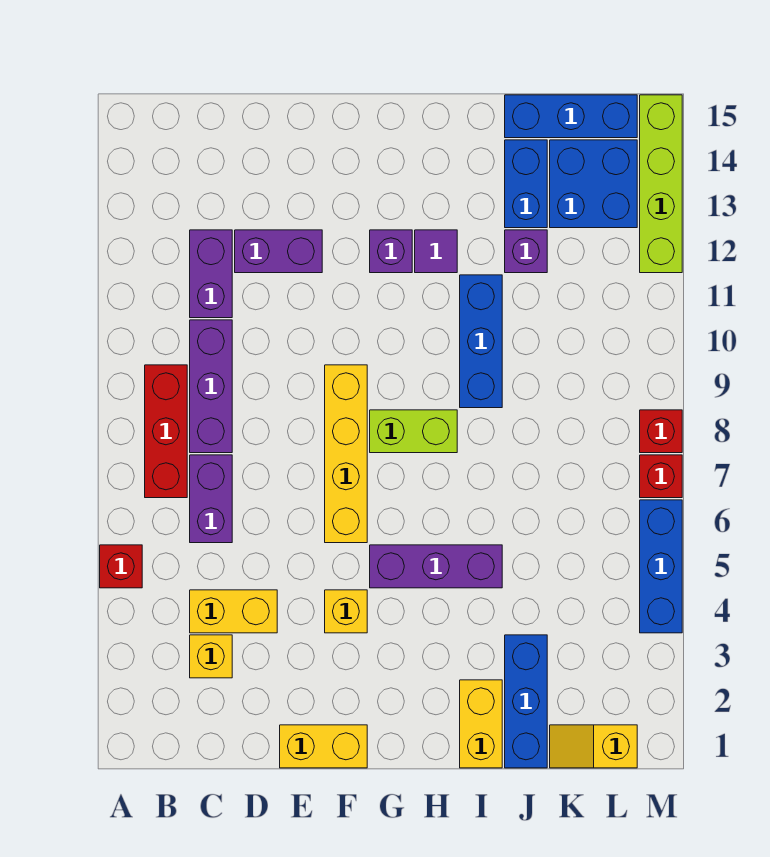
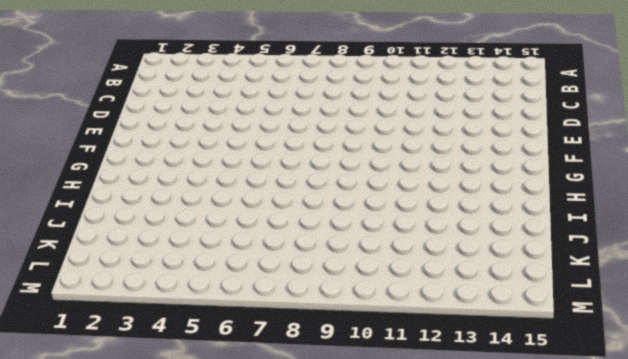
none -> red brick A5 level 1
none -> red brick B7:B9 level 1
none -> yellow brick C3 level 1

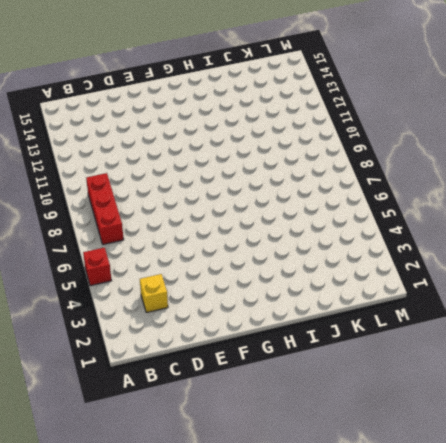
none -> yellow brick C4:D4 level 1
none -> purple brick C6:C7 level 1
none -> purple brick C8:C10 level 1

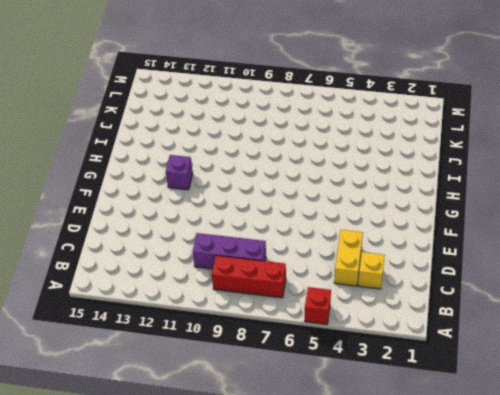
none -> purple brick C6:C7 level 1
none -> purple brick C11:C12 level 1
none -> purple brick D12:E12 level 1

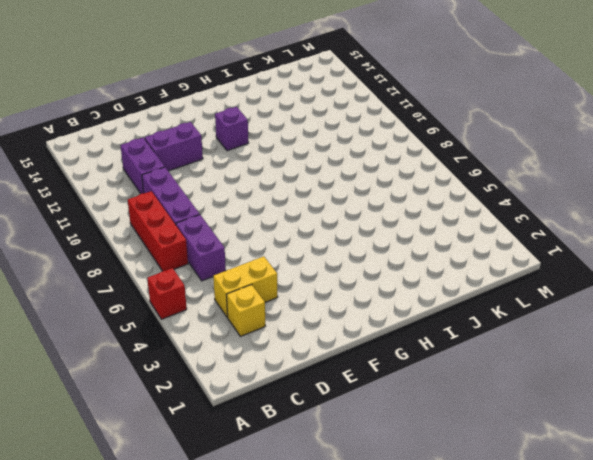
none -> yellow brick E1:F1 level 1
none -> yellow brick F4 level 1
none -> yellow brick F6:F9 level 1

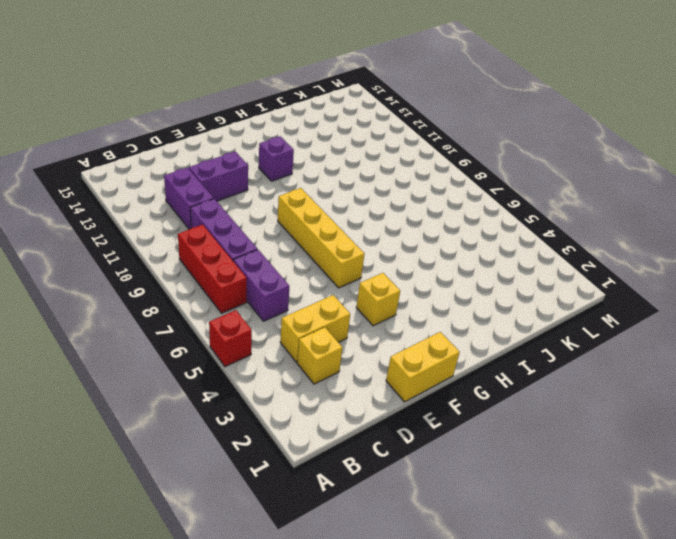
none -> purple brick G5:I5 level 1
none -> lime brick G8:H8 level 1
none -> purple tile H12 level 1

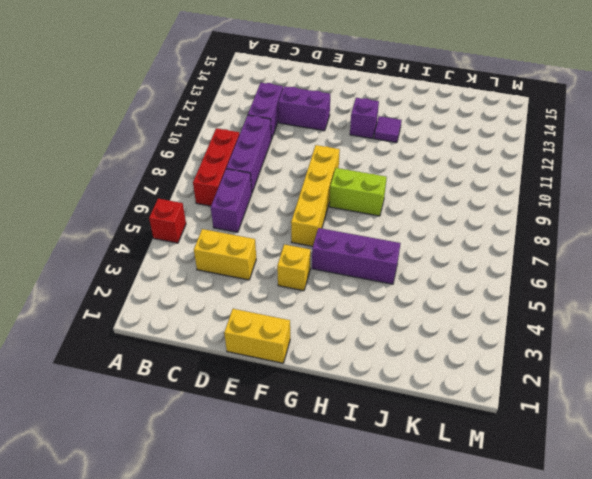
none -> yellow brick C3 level 1
none -> yellow brick I1:I2 level 1
none -> blue brick I9:I11 level 1

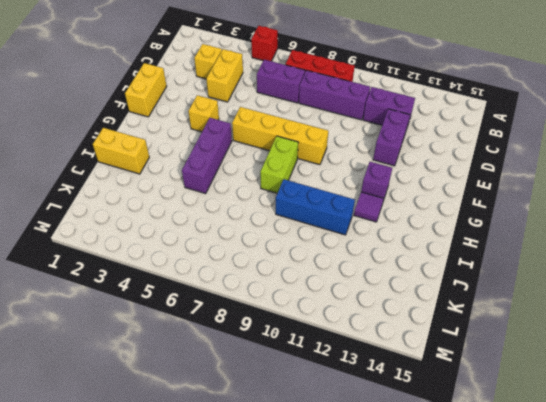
none -> blue brick J1:J3 level 1
none -> purple brick J12 level 1
none -> blue brick J13:J14 level 1

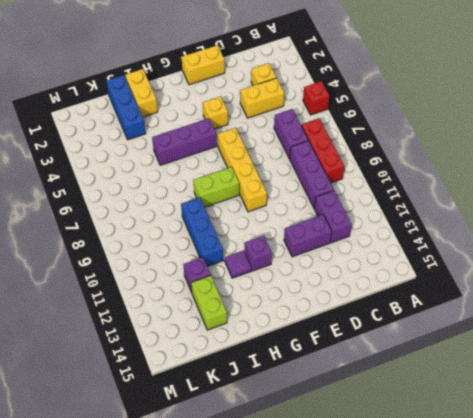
lime brick J13:J14 level 1 -> blue brick J13:J14 level 1
none -> blue brick J15:L15 level 1
none -> yellow slope K1:L1 level 1 top L
none -> blue brick K13:L14 level 1

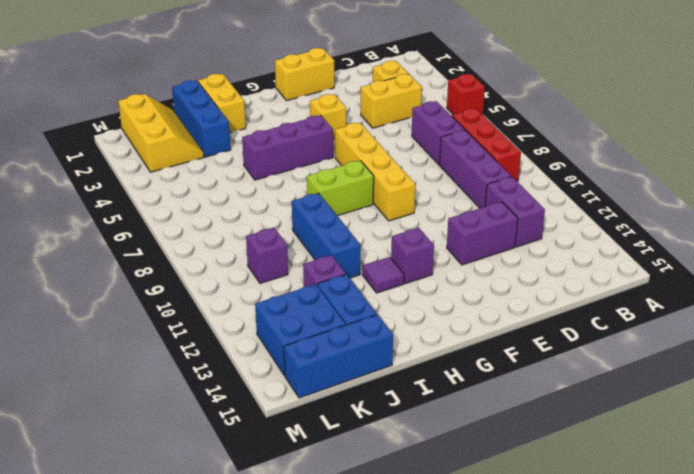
yellow slope K1:L3 level 1 top L -> yellow slope K1:L1 level 1 top L
purple brick K10 level 1 -> none
none -> blue brick M4:M6 level 1
none -> red brick M7 level 1
none -> red brick M8 level 1

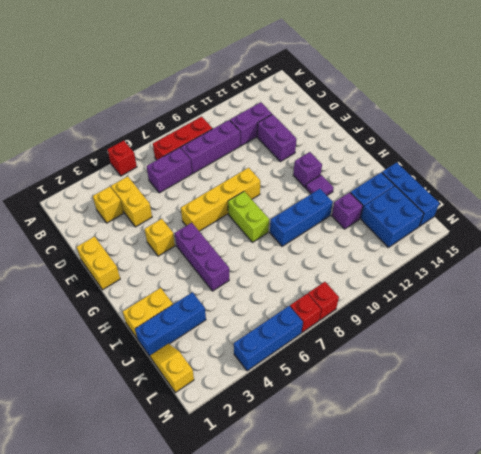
none -> lime brick M12:M15 level 1

